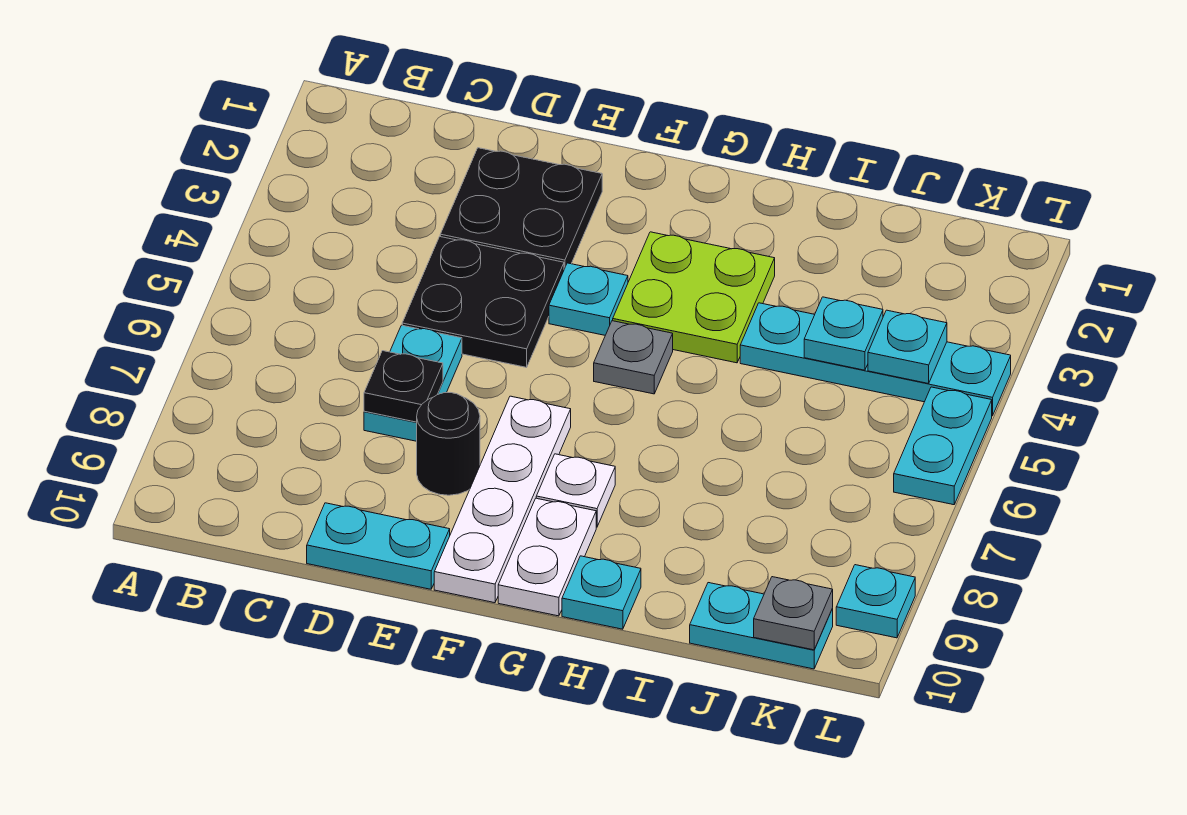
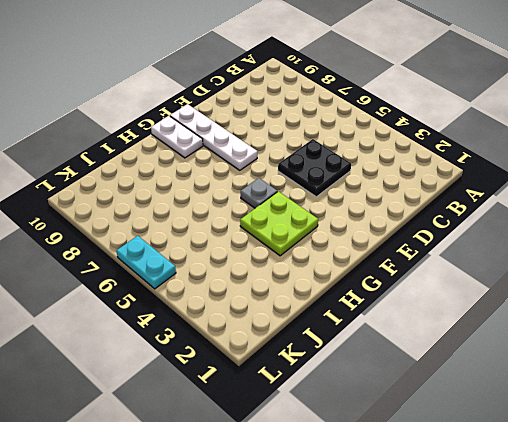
none -> black plate D2:E3 level 1
none -> cyan plate D6:D7 level 1
none -> cyan plate D10:E10 level 1

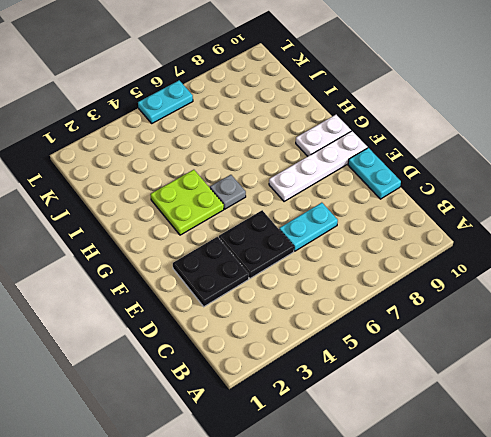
none -> black round brick E8 level 1
none -> cyan plate F4 level 1
none -> white plate G8 level 1

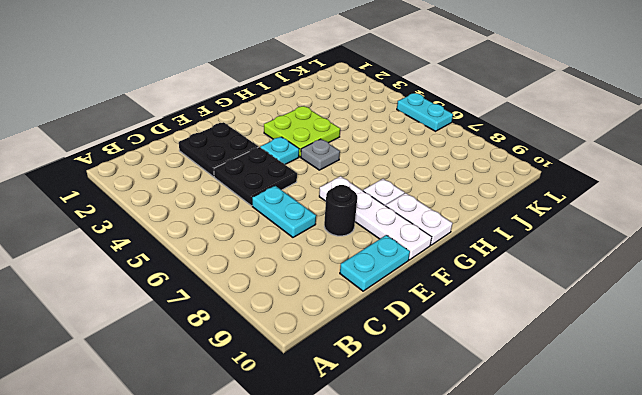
none -> cyan plate H10 level 1
none -> cyan plate I4:L4 level 1
none -> cyan plate J10:K10 level 1

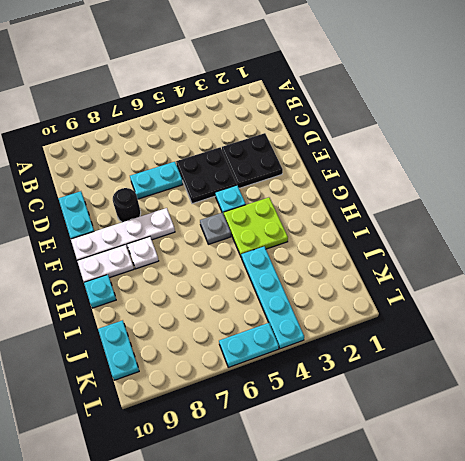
none -> cyan plate L9 level 1
none -> black plate D7 level 2
none -> cyan plate J4 level 2

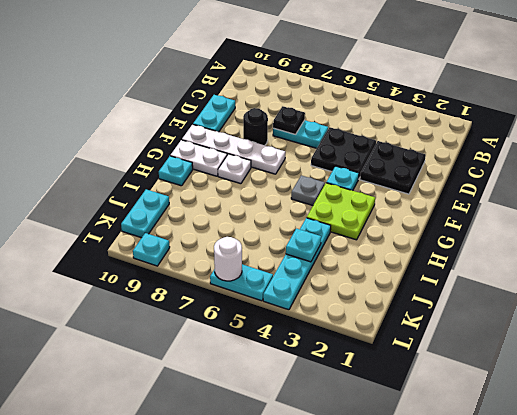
white round brick L6 level 2 -> none
none -> cyan plate K4 level 2
none -> grey plate K10 level 2

